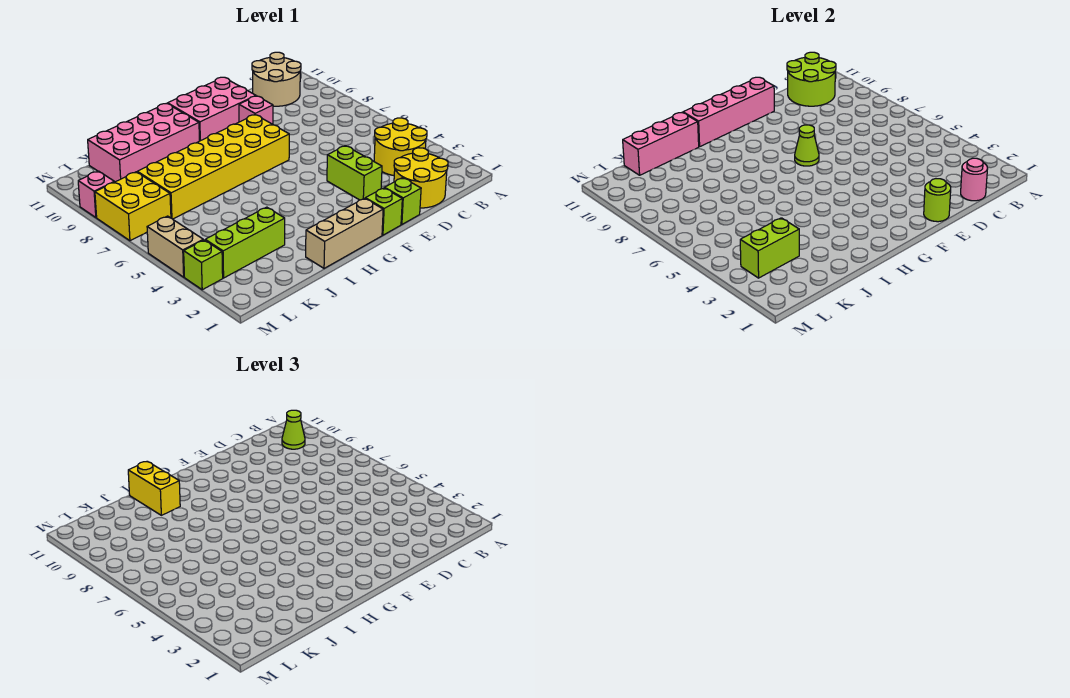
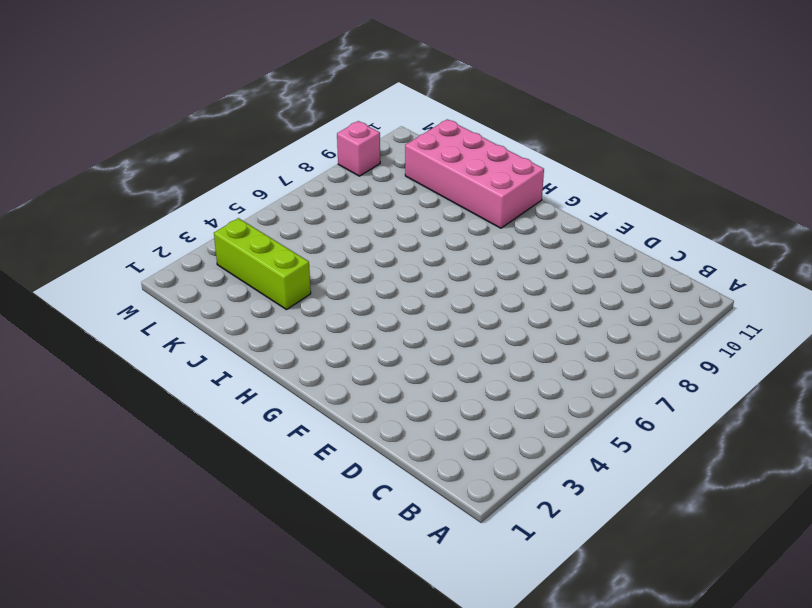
none -> yellow round brick B3:C4 level 1
none -> tan round brick B10:C11 level 1
none -> yellow round brick C1:D2 level 1

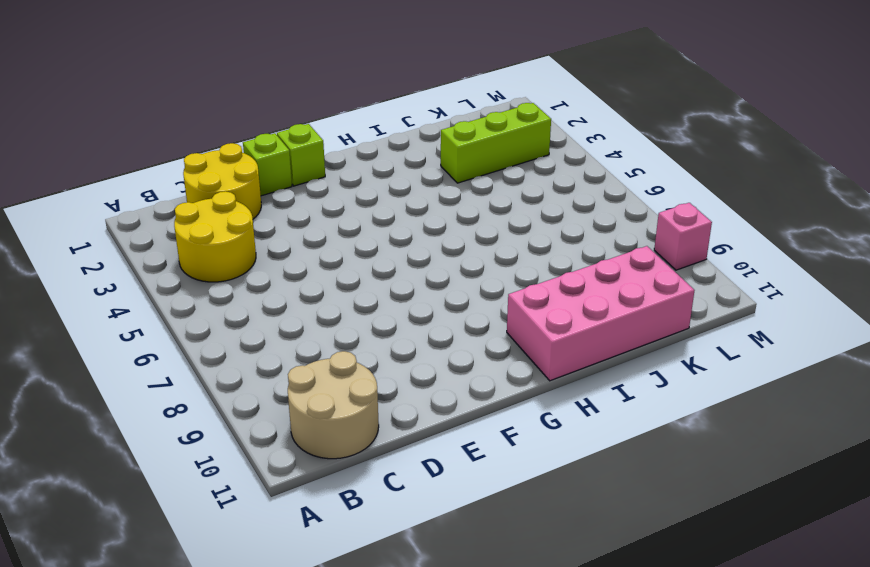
none -> lime brick E3:E4 level 1
none -> pink brick E9 level 1
none -> pink brick E10:G11 level 1

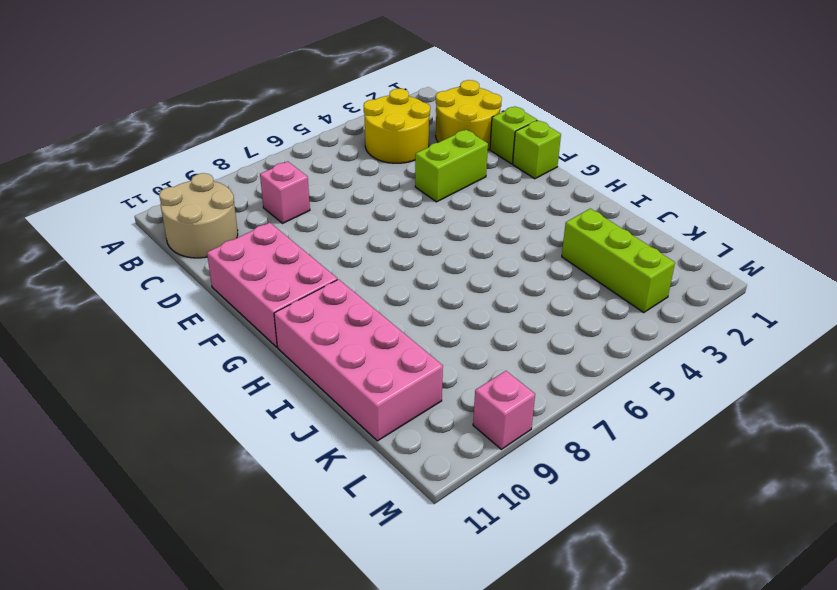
pink brick C8 level 1 -> pink brick E9 level 1
none -> yellow brick F7:K8 level 1
none -> tan brick G1:I1 level 1
none -> yellow brick L7:M8 level 1

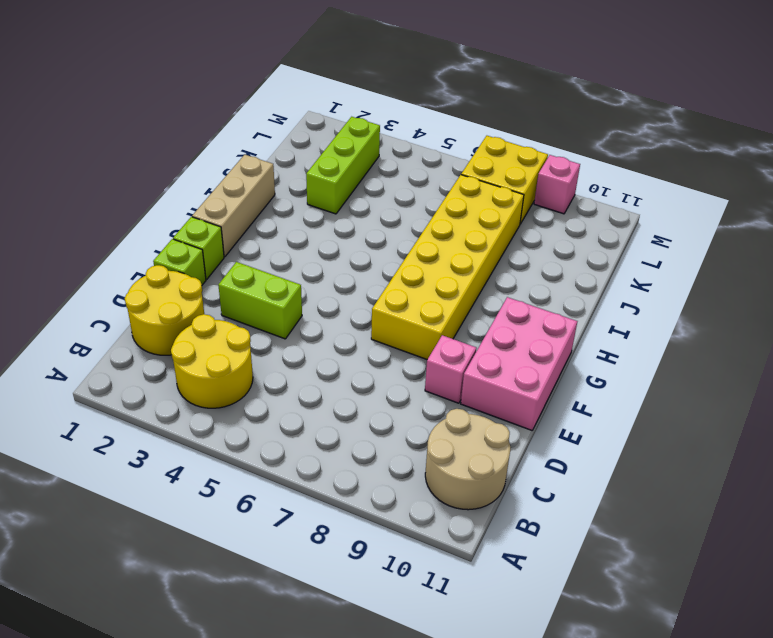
none -> pink brick H10:K11 level 1
none -> lime brick M3 level 1
none -> tan brick M4:M5 level 1

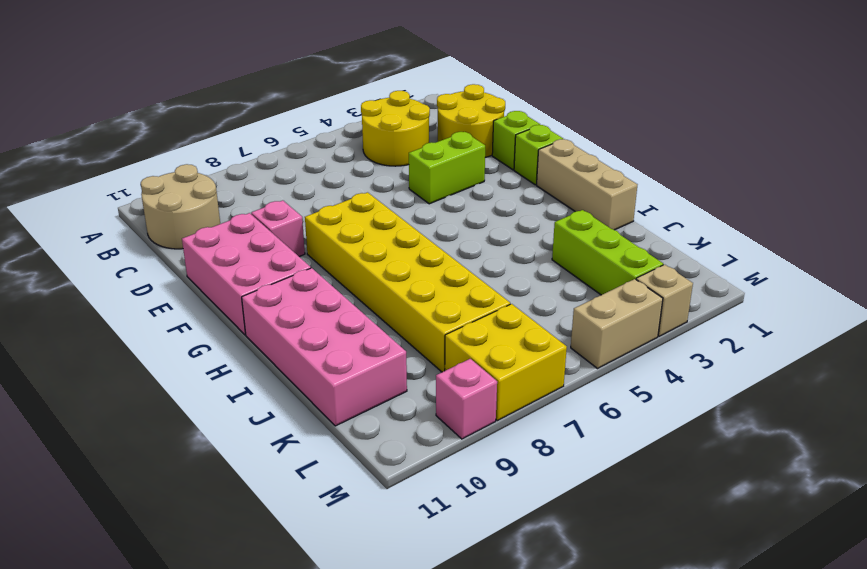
tan brick M3 level 1 -> lime brick M3 level 1
none -> lime round brick B10:C11 level 2
none -> pink round brick C1 level 2
none -> lime round brick E1 level 2

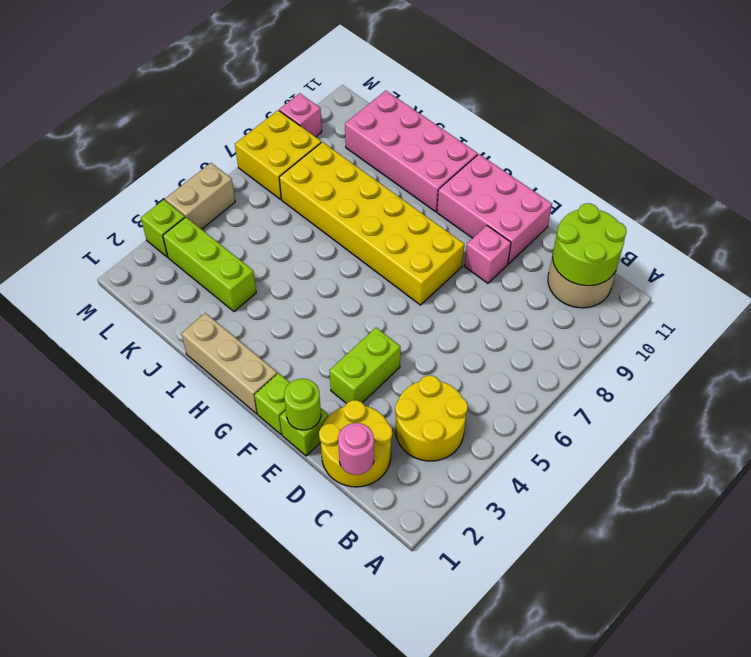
none -> pink brick E11:H11 level 2
none -> lime cone F7 level 2
none -> pink brick I11:K11 level 2

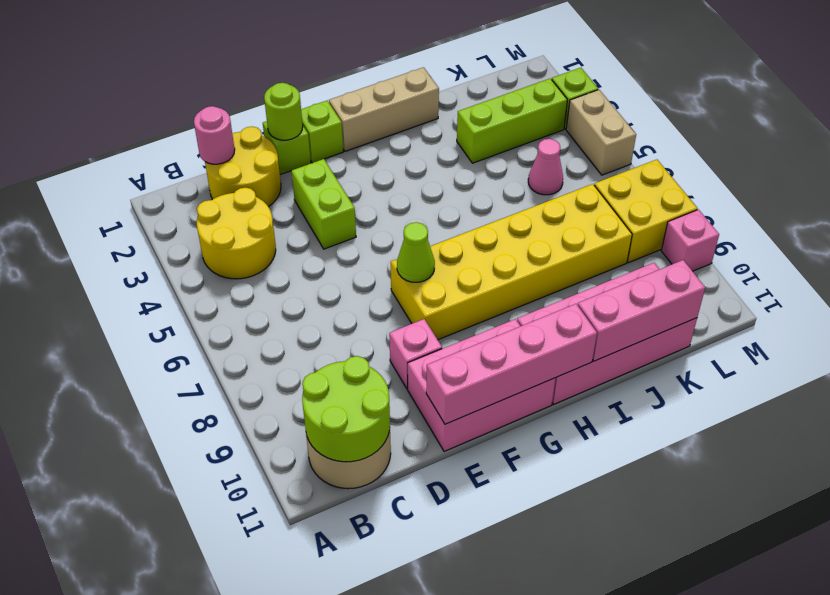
pink cone K5 level 1 -> none
none -> lime brick K3:L3 level 2
none -> lime cone B10 level 3
none -> yellow brick I10:I11 level 3

